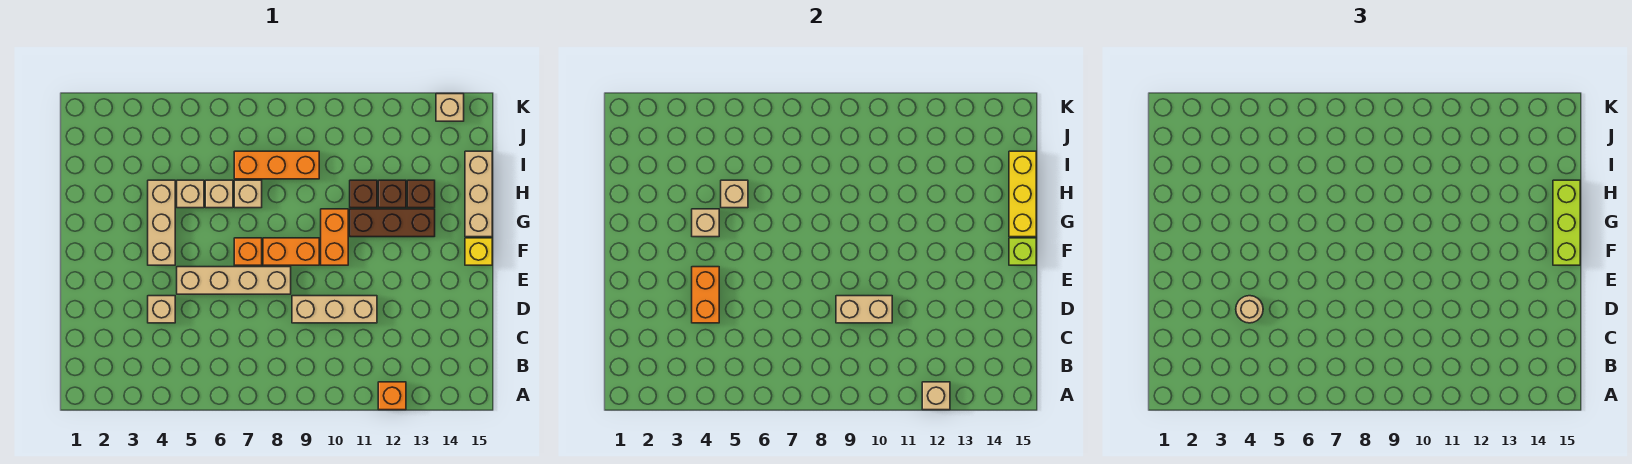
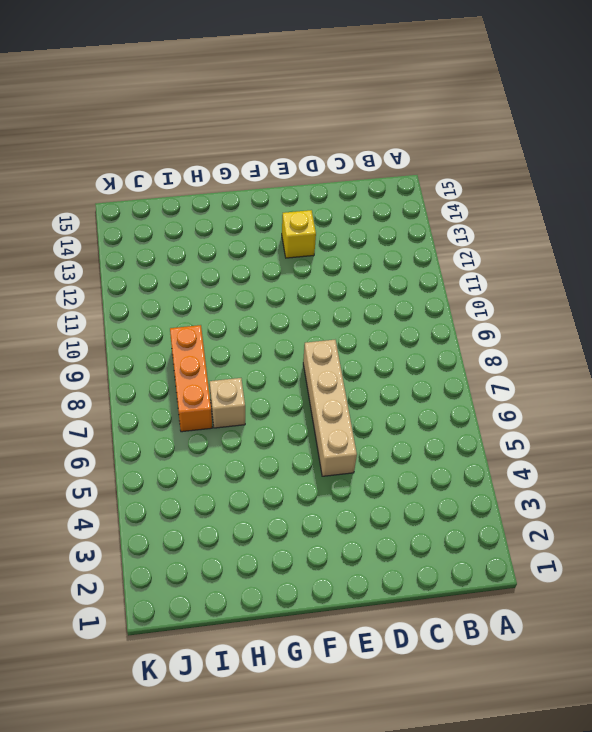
yellow brick E13 level 1 -> yellow brick F15 level 1
none -> orange brick A12 level 1
none -> tan brick D4 level 1
none -> tan brick D9:D11 level 1

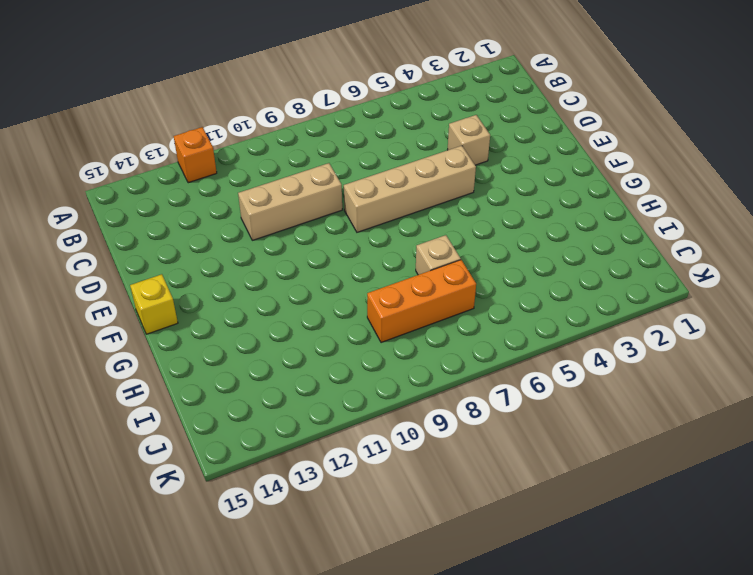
none -> tan brick F4:H4 level 1
none -> orange brick F7 level 1
none -> orange brick F8:F9 level 1

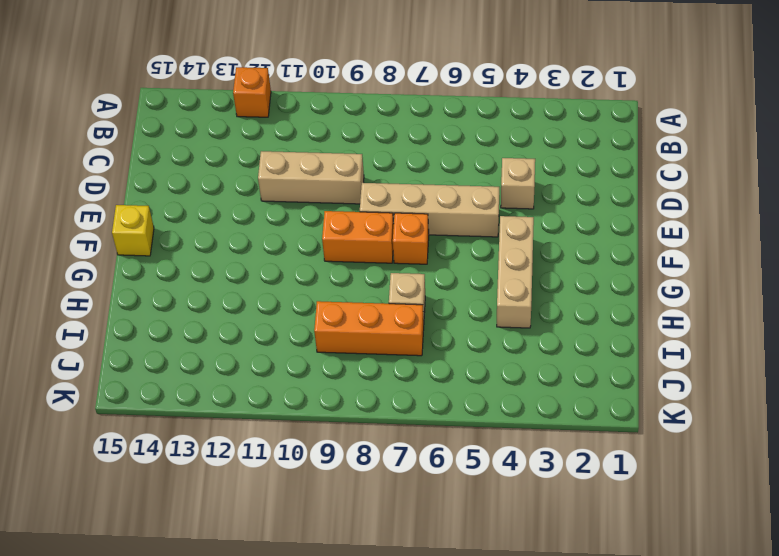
none -> orange brick F10:G10 level 1
none -> brown brick G11:G13 level 1
none -> tan brick G15:I15 level 1

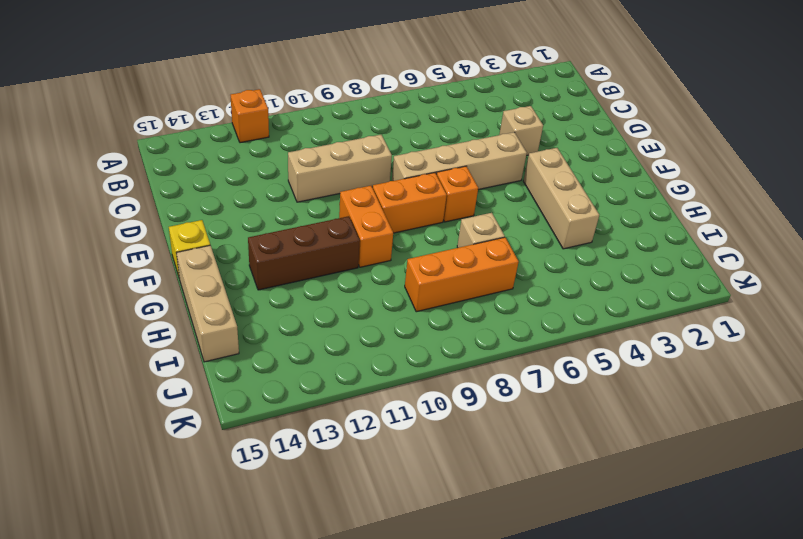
none -> tan brick H5 level 1
none -> tan brick H6 level 1
none -> brown brick H11 level 1

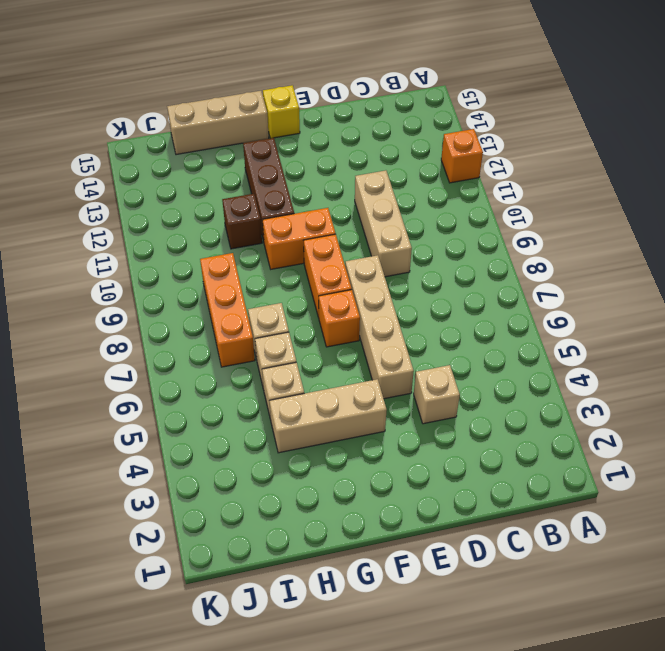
none -> brown brick H12 level 1
none -> brown brick H13 level 1
none -> tan brick K14 level 1

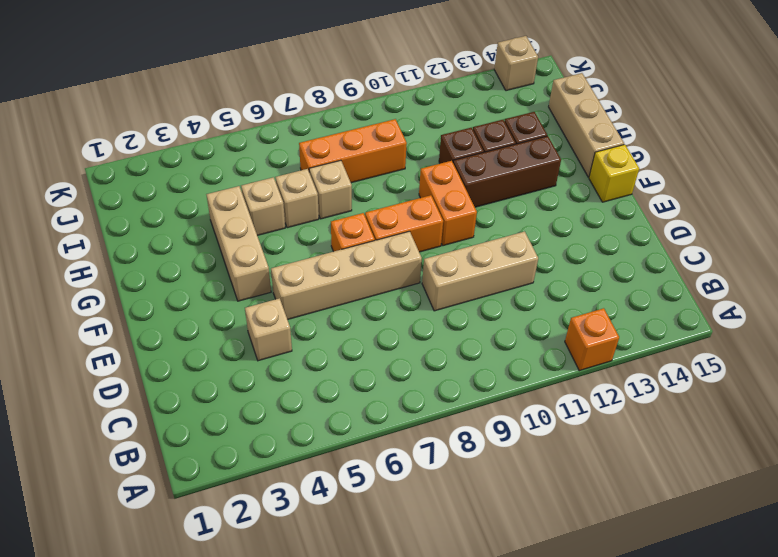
none -> tan brick A12 level 2
none -> orange brick D4:E4 level 2
none -> tan brick D9:D10 level 2

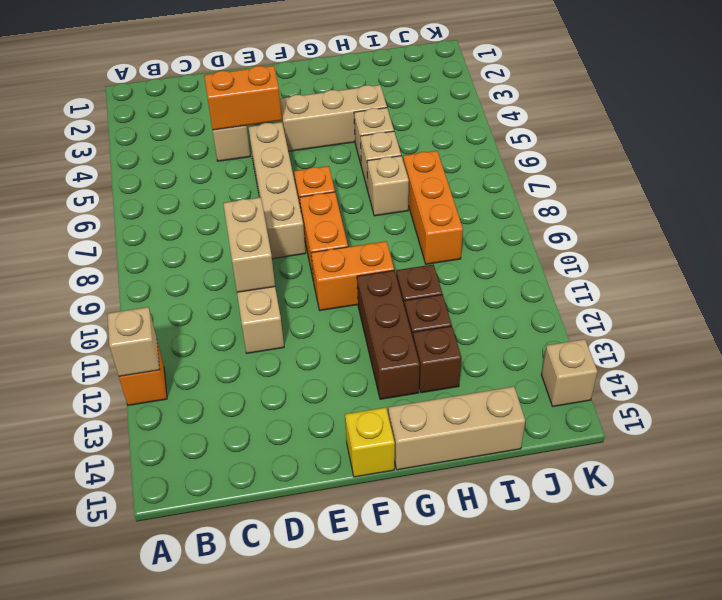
none -> lime brick F15 level 2
none -> tan brick G4 level 2
none -> yellow brick G15:I15 level 2

